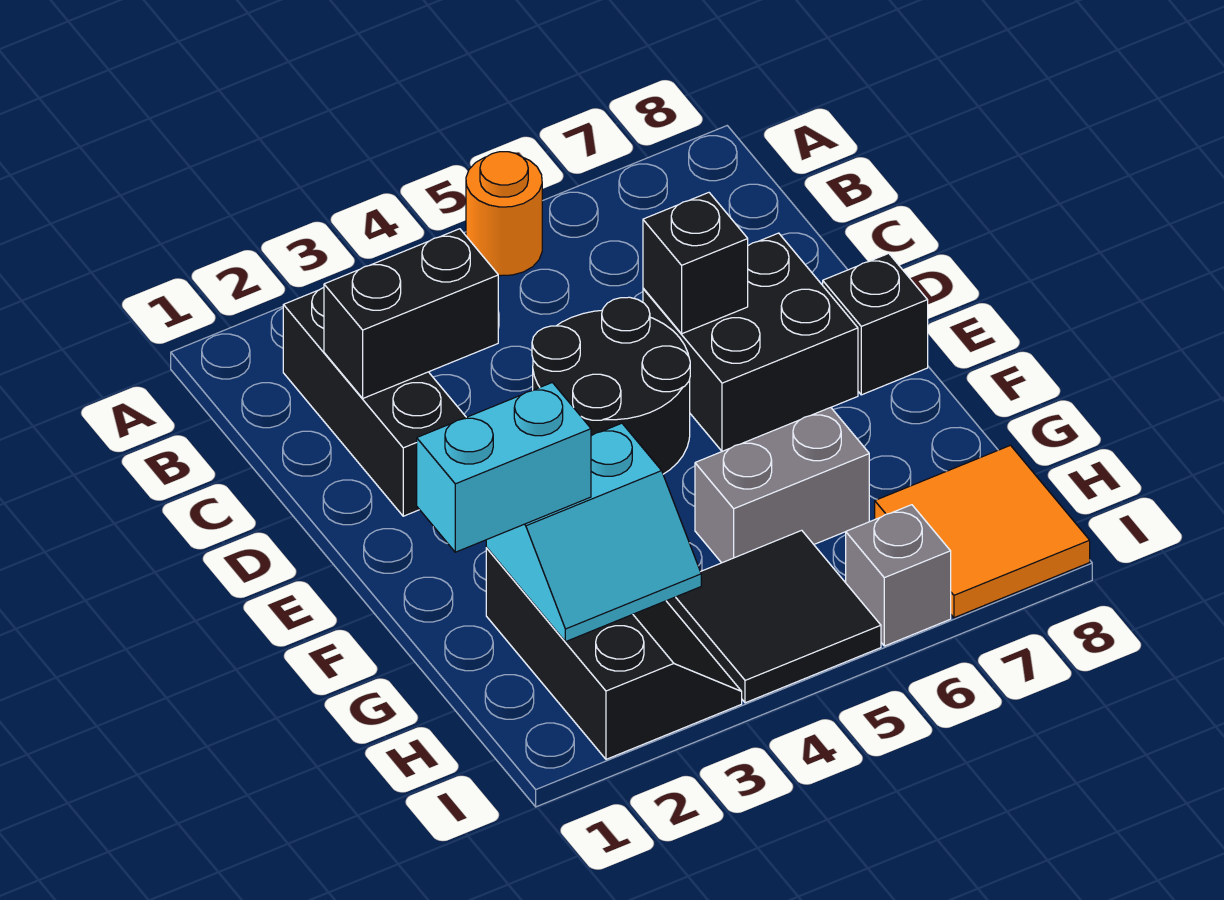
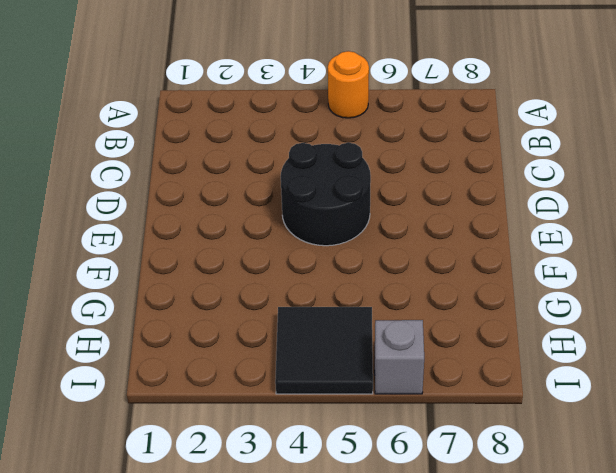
none -> black brick B2:D2 level 1
none -> black brick D6:E7 level 1
none -> black brick E8 level 1

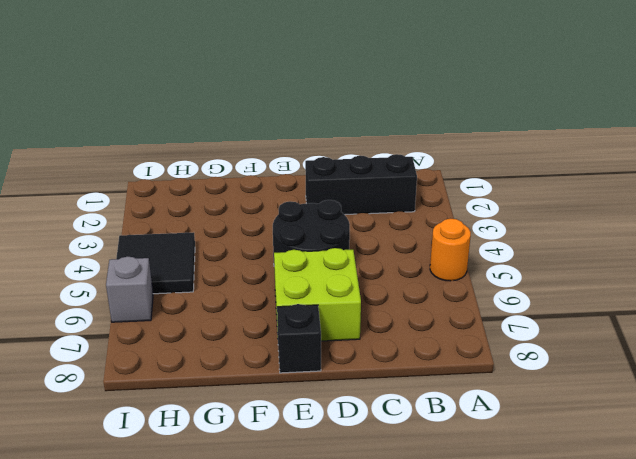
lime brick D6:E7 level 1 -> black brick D6:E7 level 1
none -> black slope G2:I3 level 1 top 2
none -> grey brick G5:G6 level 1
none -> orange tile H7:I8 level 1

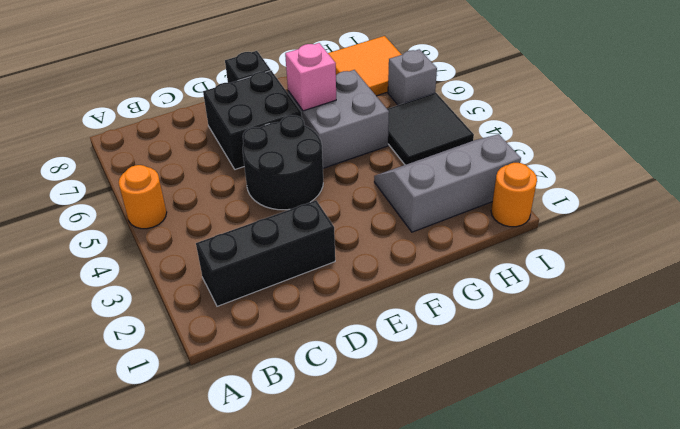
grey brick F5:G6 level 1 -> grey brick G5:G6 level 1
pink brick F6 level 2 -> none
grey slope G2:I3 level 1 top 2 -> black slope G2:I3 level 1 top 2
orange round brick I1 level 1 -> none
none -> black brick C2:C3 level 2
none -> black brick D6 level 2
none -> cyan slope G2:H3 level 2 top G

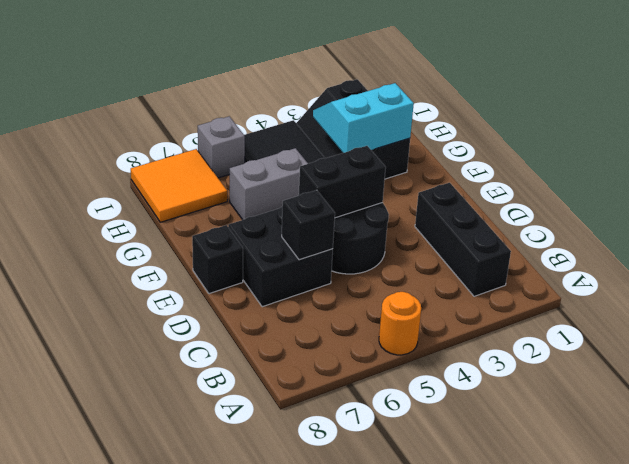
black brick E4:E5 level 2 -> black brick C2:C3 level 2
none -> cyan brick G1:G2 level 3

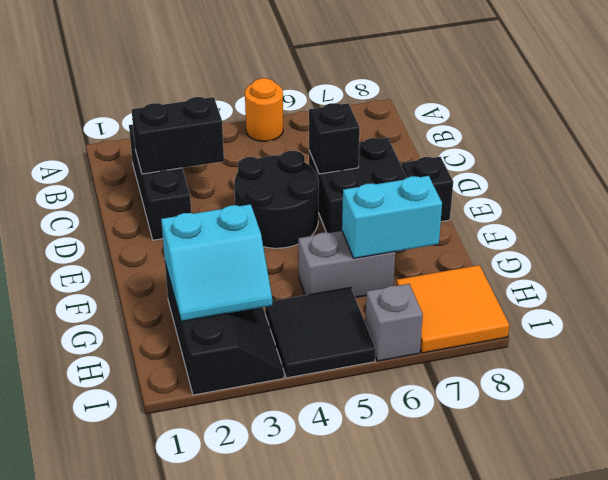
cyan brick G6:G7 level 2 -> cyan brick G1:G2 level 3

